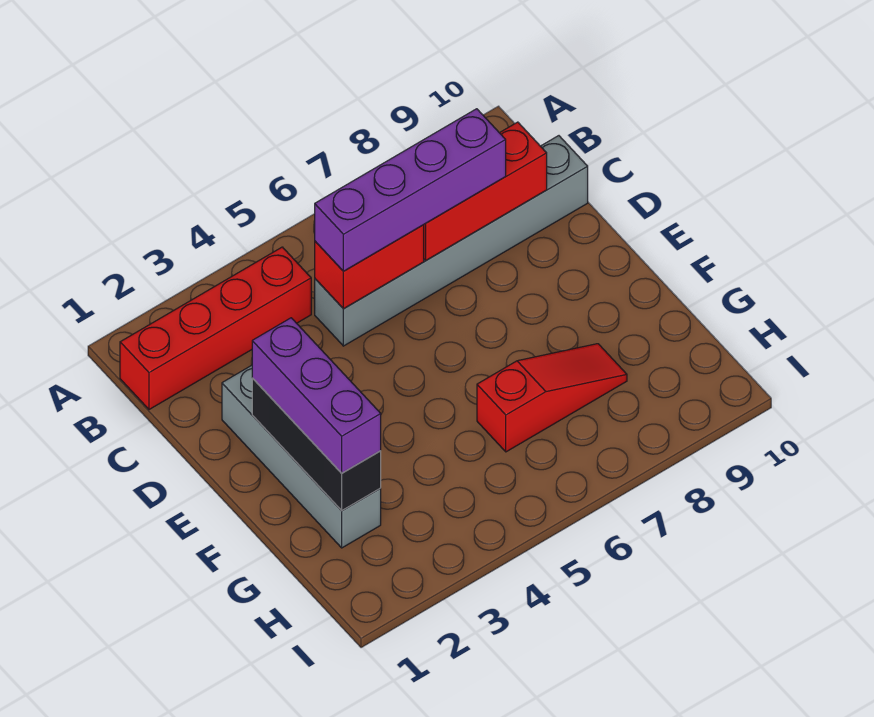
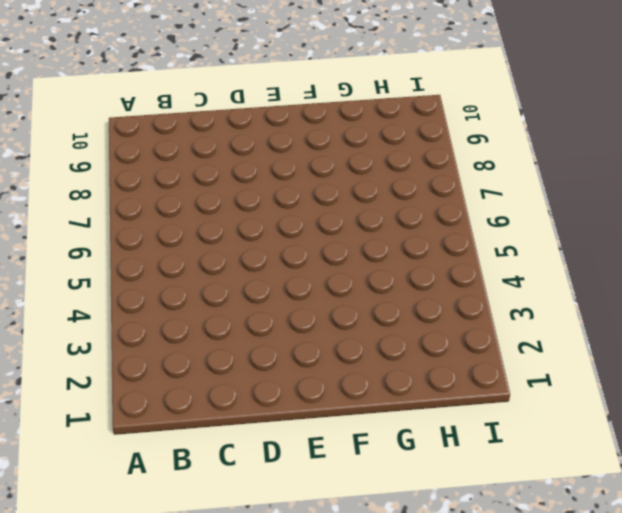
none -> red brick B1:B4 level 1
none -> grey brick C5:C10 level 1

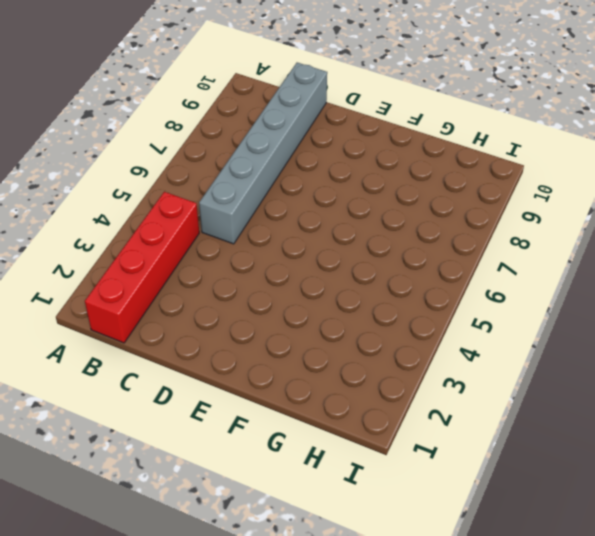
none -> grey brick D2:G2 level 1
none -> red slope G6:G8 level 1 top 6

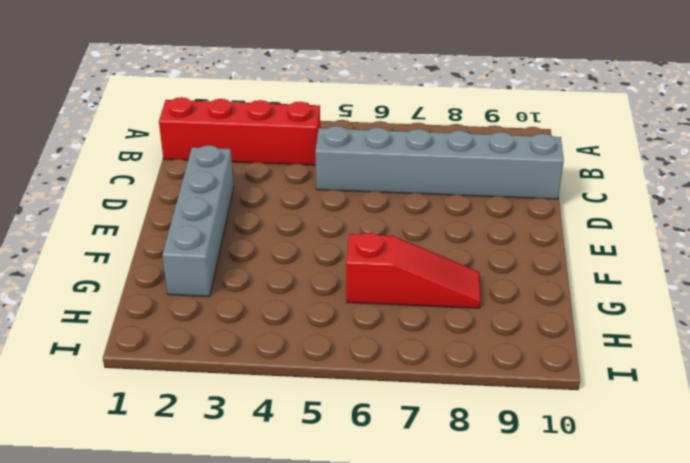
none -> red brick C5:C6 level 2
none -> red brick C7:C9 level 2

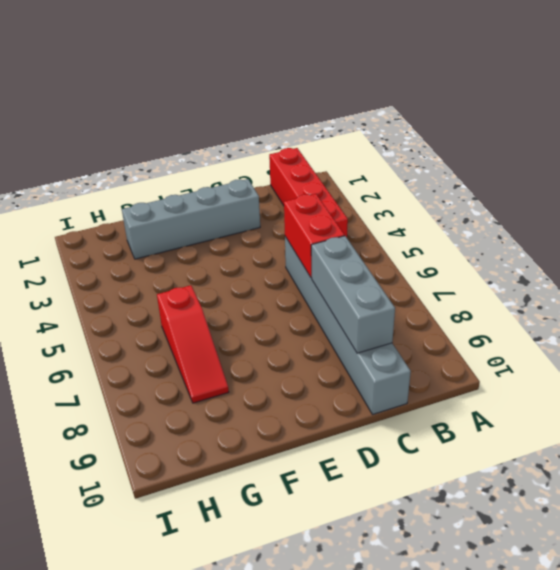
grey brick C7:C9 level 2 -> red brick C7:C9 level 2
none -> black brick E2:G2 level 2
none -> purple brick C5:C8 level 3

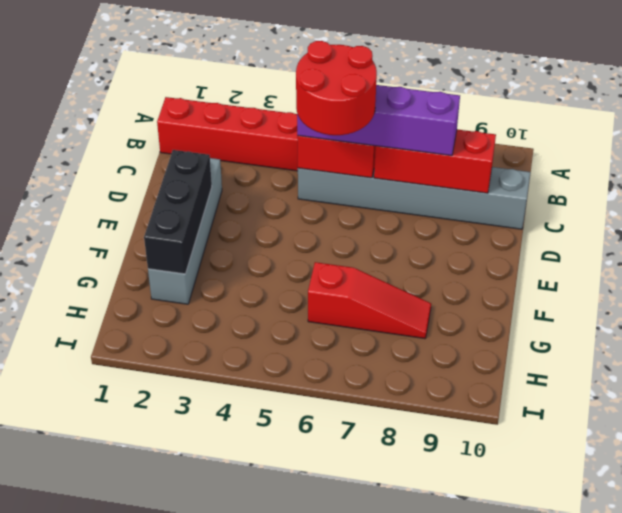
red round brick C5:D6 level 4 -> none
none -> purple brick E2:G2 level 3

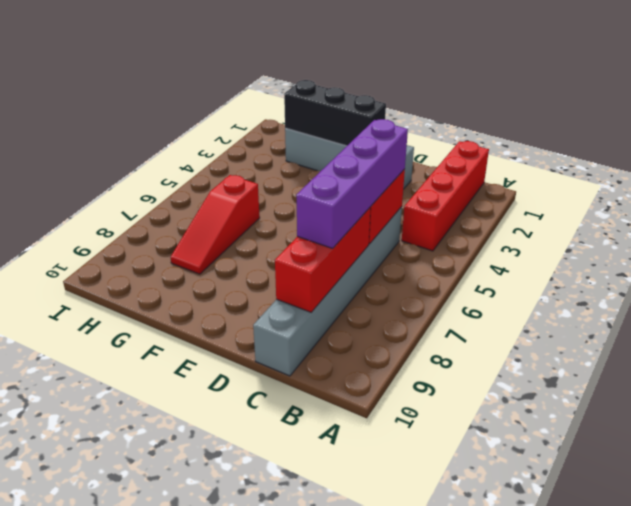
none -> purple brick E2:G2 level 3

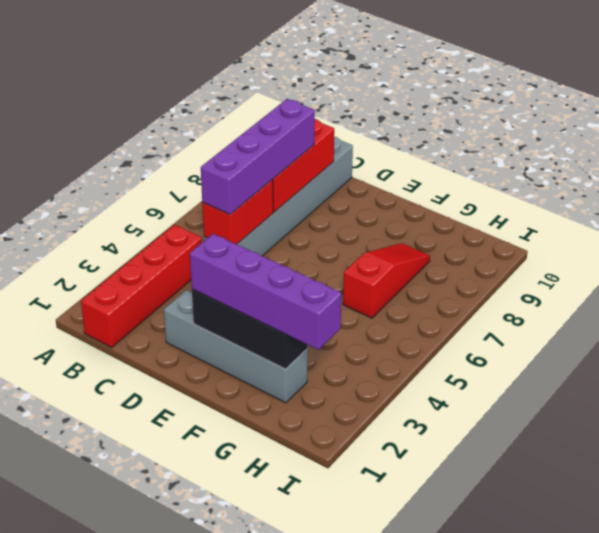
purple brick E2:H2 level 3 -> purple brick E2:G2 level 3

